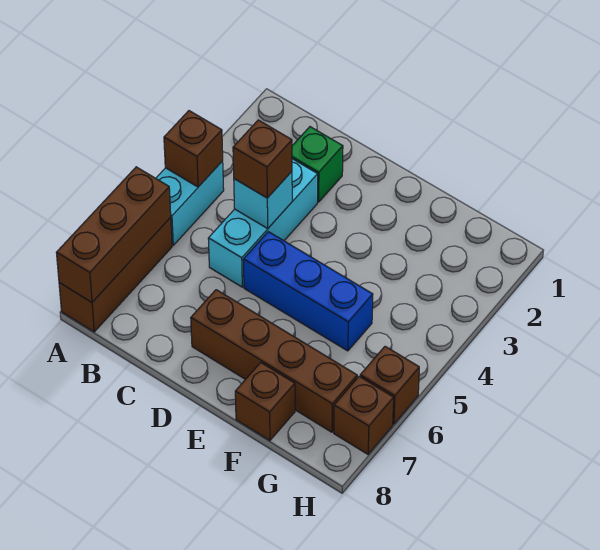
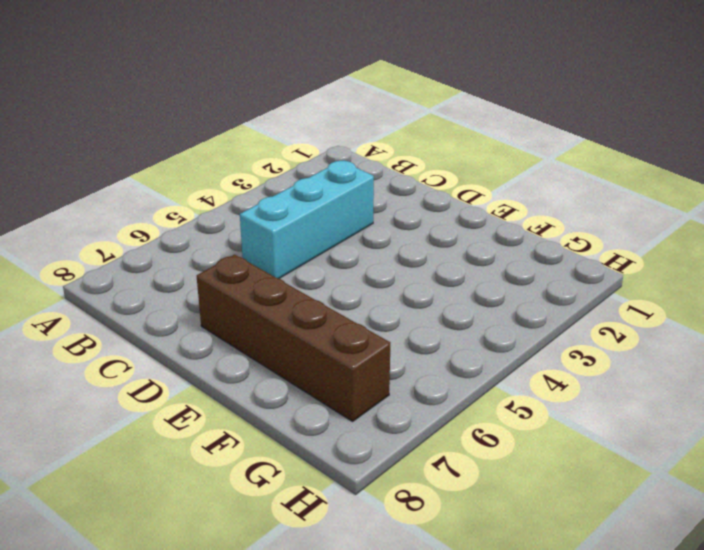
none -> cyan brick A4:A5 level 1
none -> brown brick A6:A8 level 1
none -> green brick C2 level 1

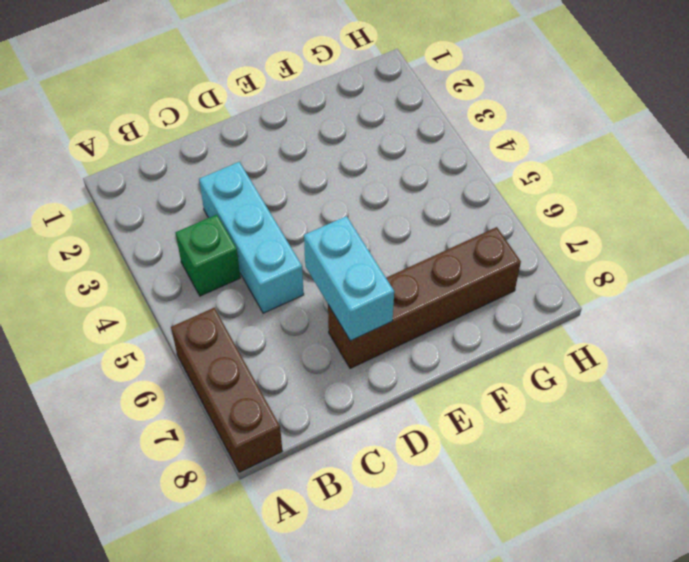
green brick B4 level 1 -> green brick C2 level 1
cyan brick D6:D7 level 2 -> cyan brick A4:A5 level 1
none -> blue brick D5:F5 level 1
none -> brown brick F8 level 1
none -> brown brick H6 level 1

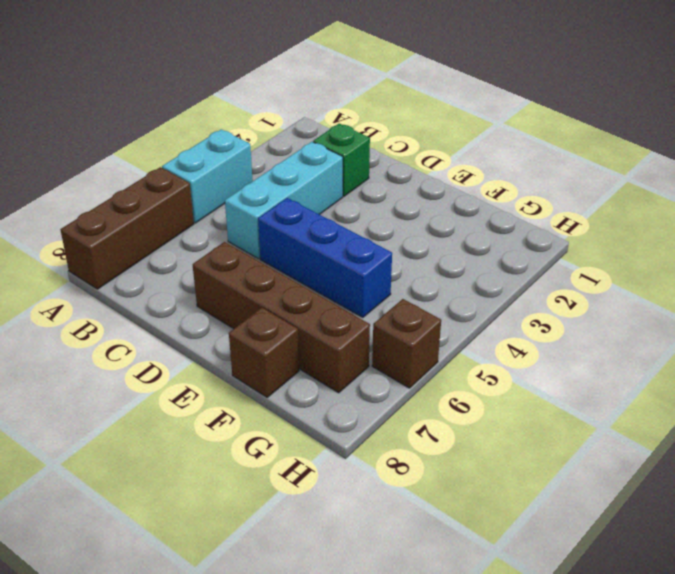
none -> brown brick H7 level 1
none -> brown brick A4 level 2
none -> brown brick A6:A8 level 2

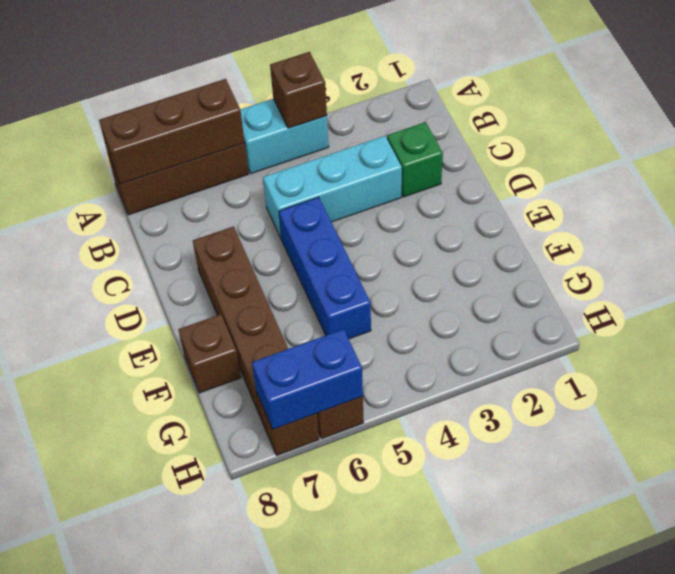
blue brick H6:H7 level 2 -> none
none -> cyan brick C4 level 2
none -> brown brick C4 level 3

